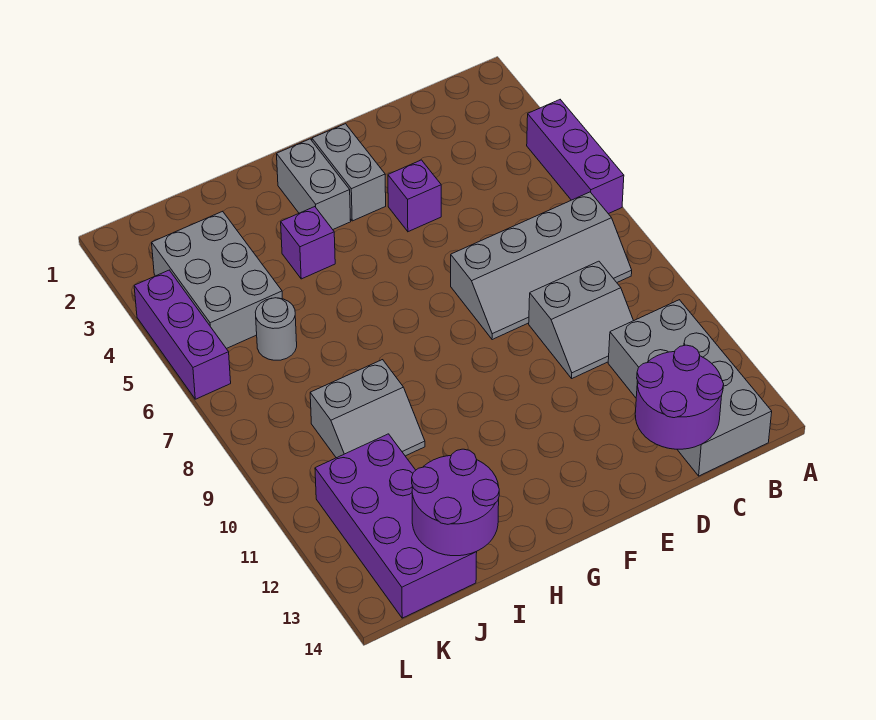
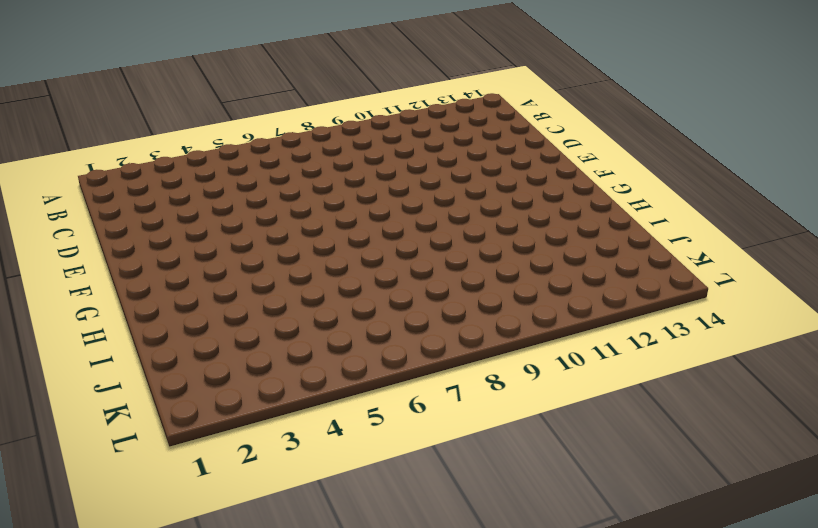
none -> purple brick A4:A6 level 1
none -> grey slope B7:E8 level 1 top 7
none -> grey brick B11:C14 level 1

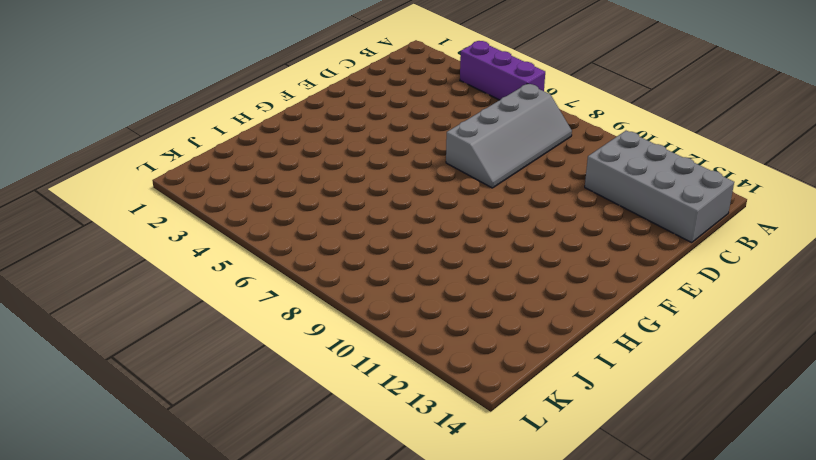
none -> grey slope C9:D10 level 1 top 9
none -> purple brick E4 level 1
none -> grey brick F2:F3 level 1

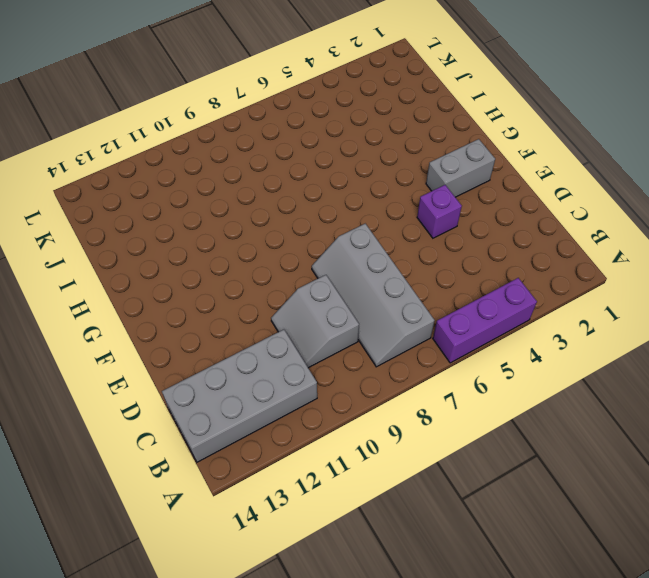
none -> grey brick G2:G3 level 1
none -> purple brick H4 level 1
none -> grey slope I9:J10 level 1 top 9

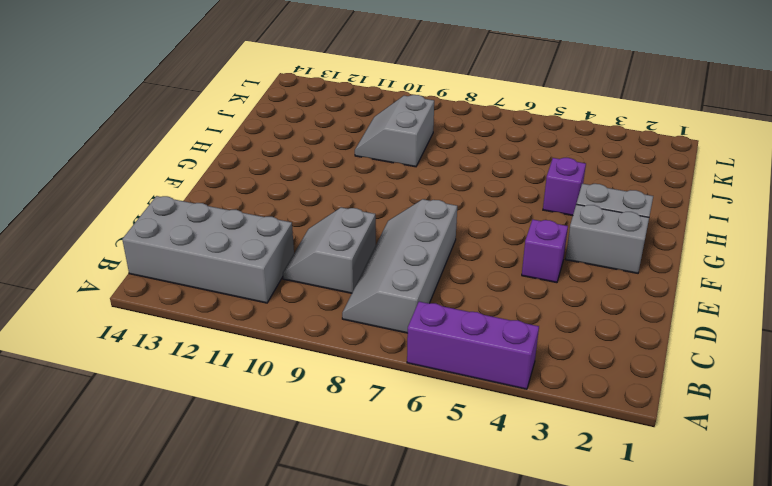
none -> grey brick J3:K5 level 1
none -> grey round brick J6 level 1
none -> purple brick J11:K14 level 1

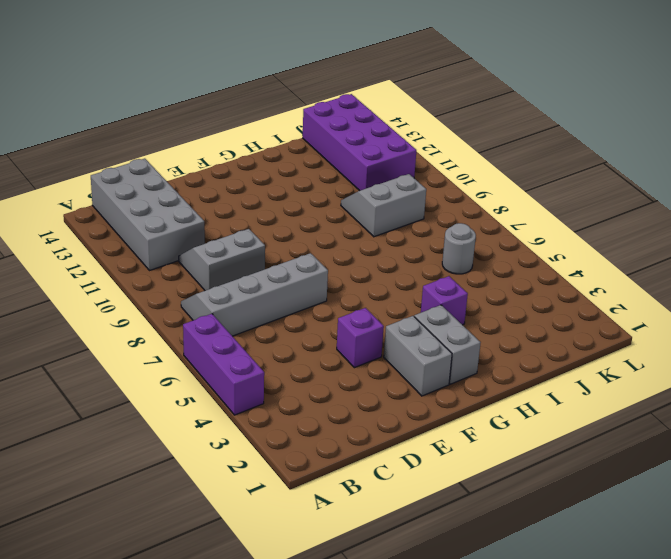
none -> grey brick J3:K5 level 1
none -> purple brick L4:L6 level 1
none -> purple round brick C13:D14 level 2

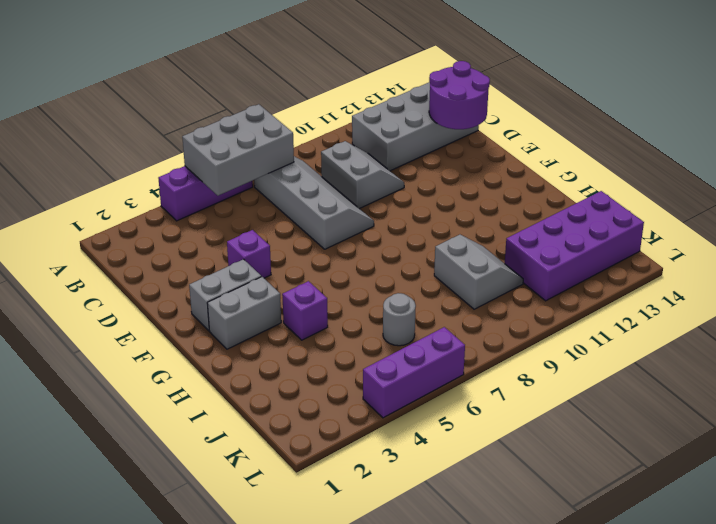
grey brick A5:B7 level 2 -> grey brick J3:K5 level 1
none -> purple round brick I13:J14 level 2

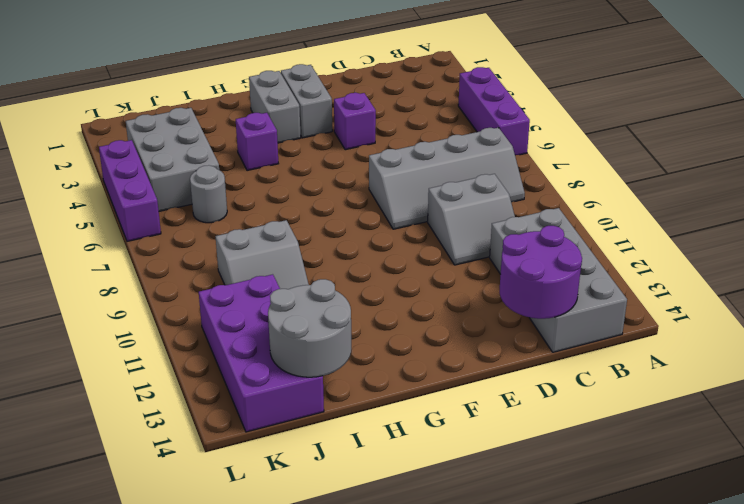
grey round brick I13:J14 level 2 -> purple round brick I13:J14 level 2

